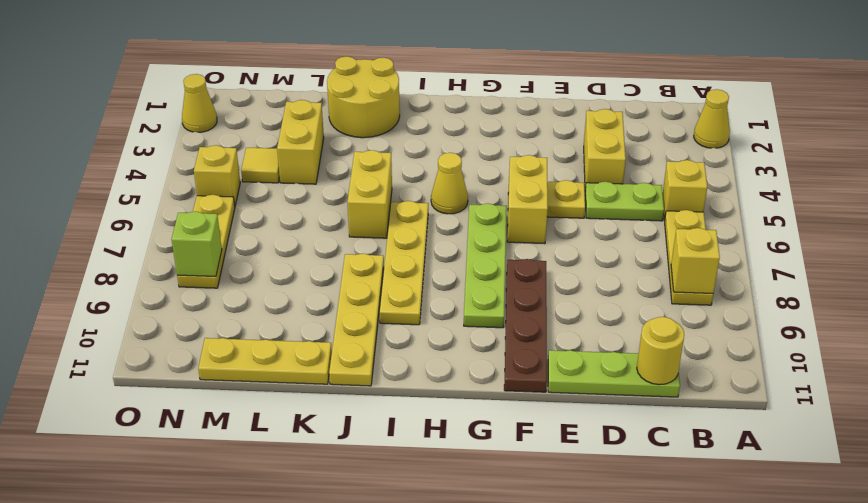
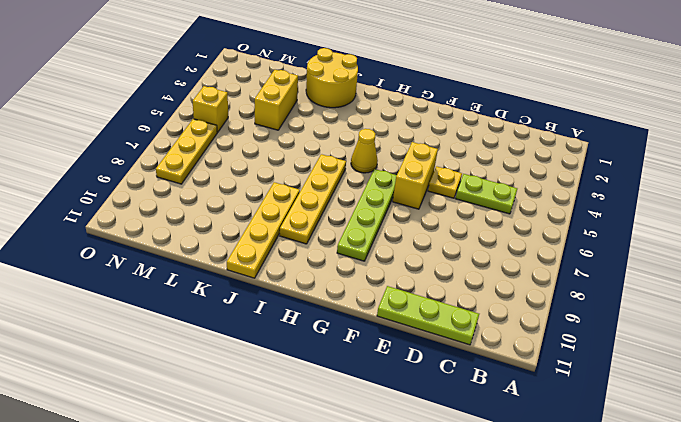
none -> yellow cone A2 level 1
none -> yellow brick B5 level 1
none -> yellow plate B6:B8 level 1

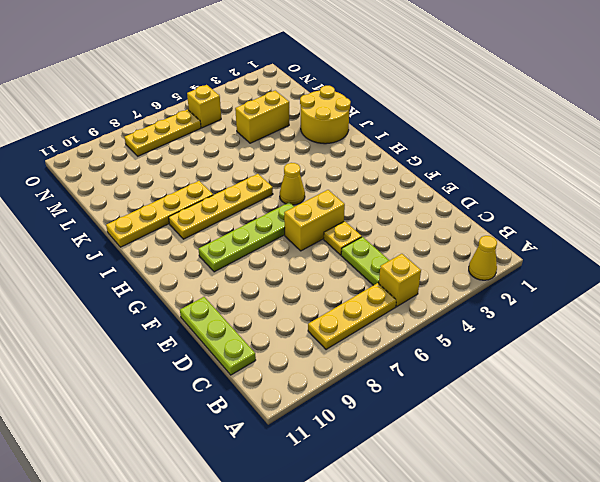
none -> yellow brick D3:D4 level 1
none -> brown plate F8:F11 level 1
none -> yellow brick J5:J6 level 1

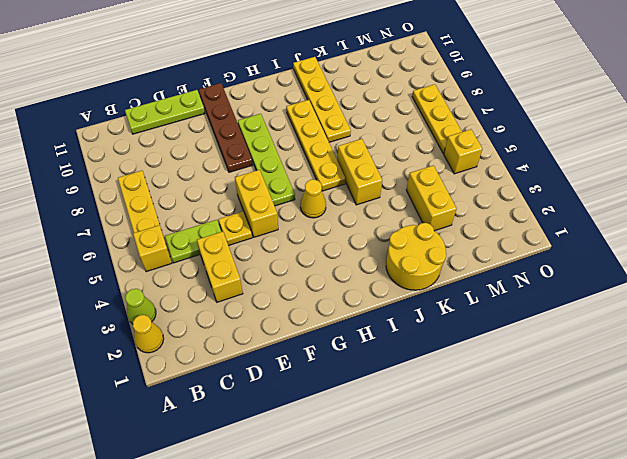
lime cone A3 level 1 -> none
none -> yellow plate K11:M11 level 1
none -> yellow tile M4 level 1
none -> yellow cone O2 level 1

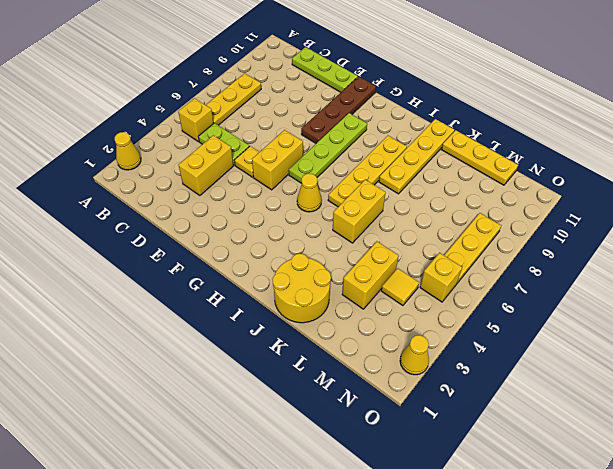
none -> yellow brick B8 level 2
none -> yellow round brick C11 level 2
none -> lime brick N8 level 2

